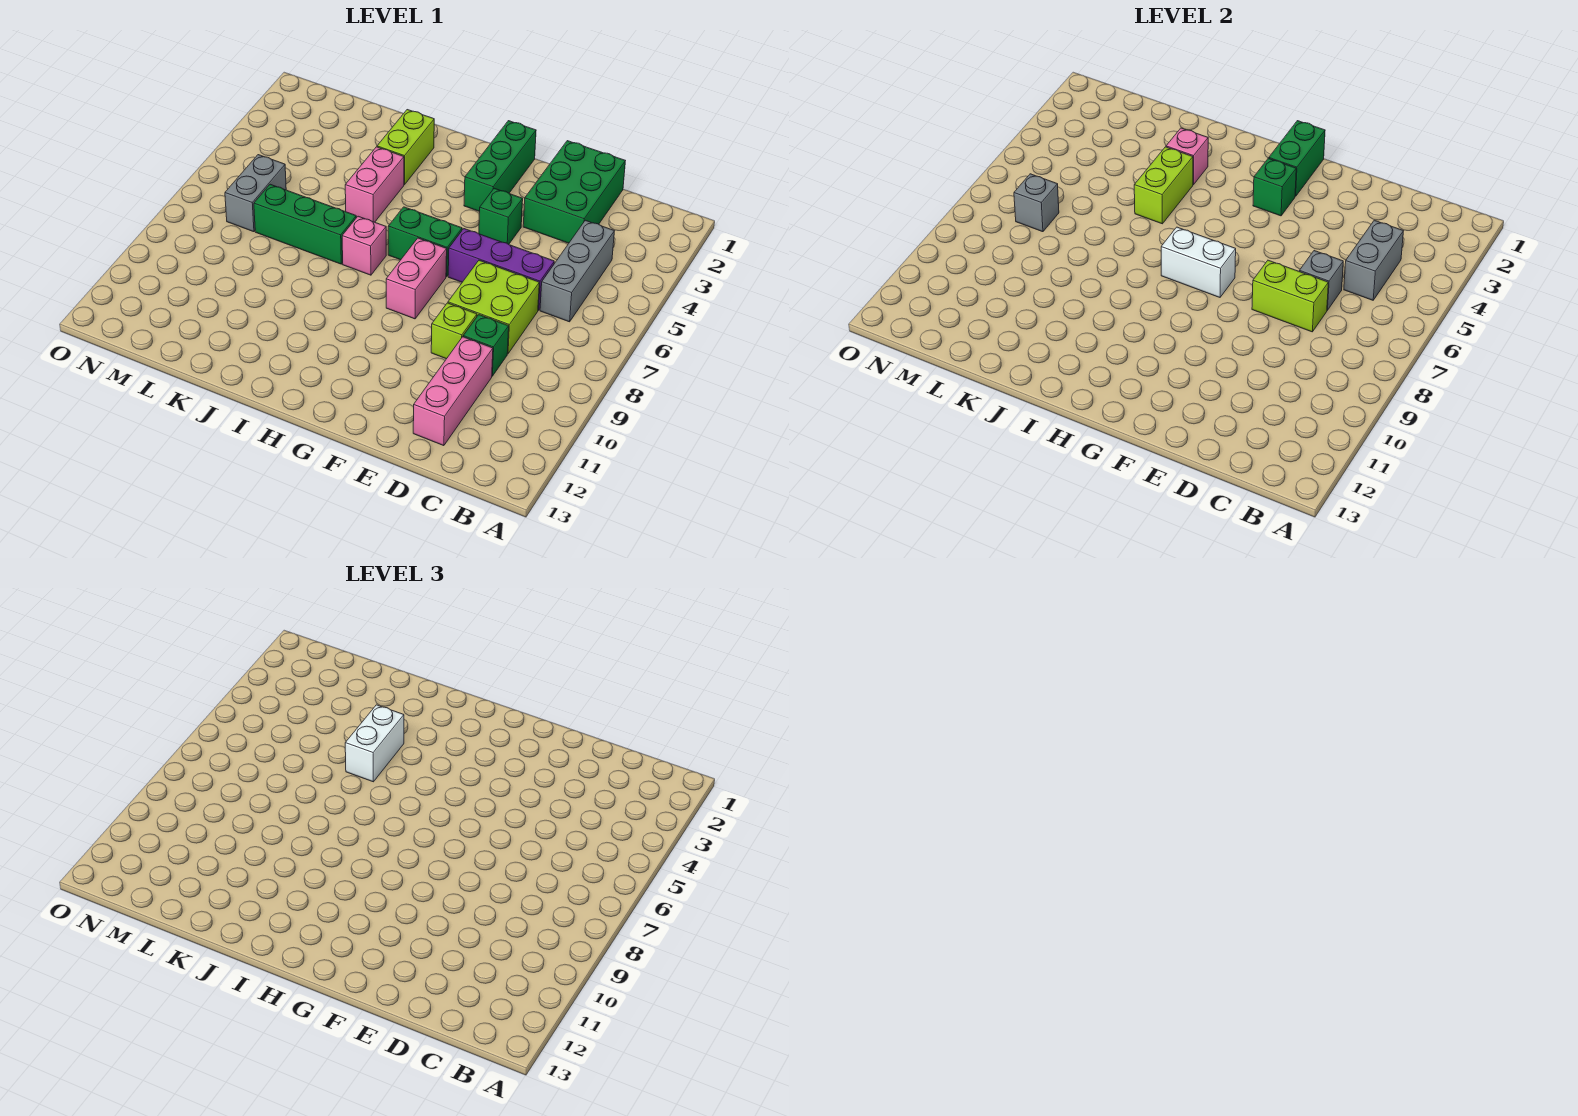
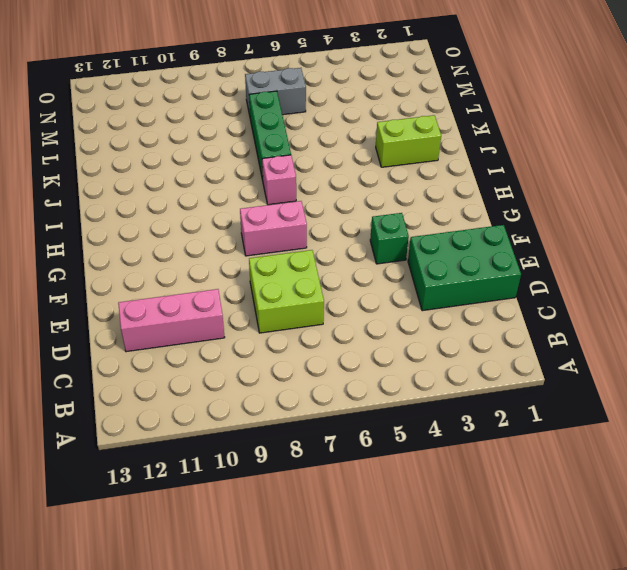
none -> grey brick C4:C6 level 1
none -> purple brick D6:F6 level 1
none -> green brick D9 level 1

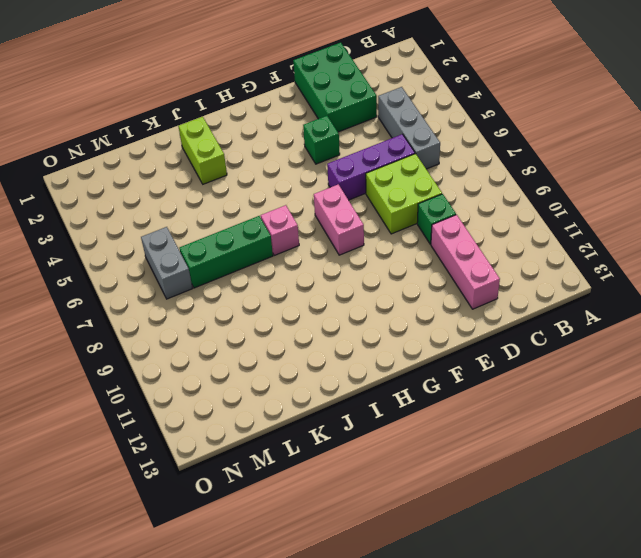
none -> lime brick E9 level 1
none -> green brick G1:G3 level 1
none -> green brick G6:H6 level 1

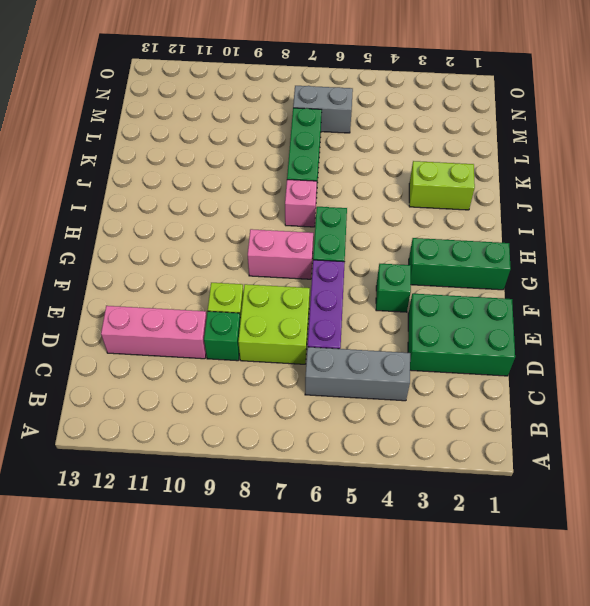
none -> pink brick J4:J5 level 1
none -> grey brick C4:C5 level 2
none -> grey brick D6 level 2

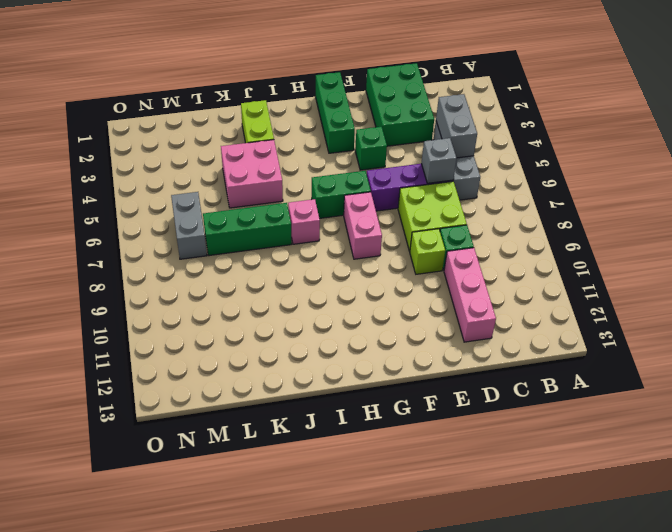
pink brick J4:K5 level 1 -> pink brick J4:J5 level 1
none -> lime brick D7:E7 level 2
none -> green brick G1:G2 level 2
none -> green brick G3 level 2

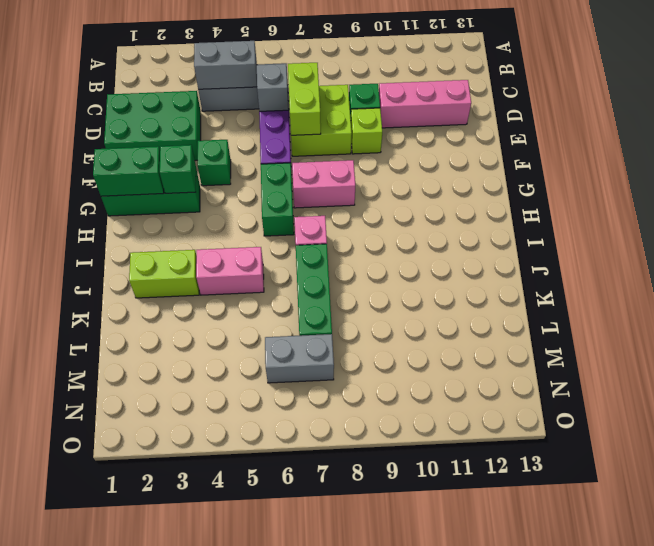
none -> white brick G7:H7 level 2
none -> pink brick J3 level 2
none -> lime brick J4:J5 level 2

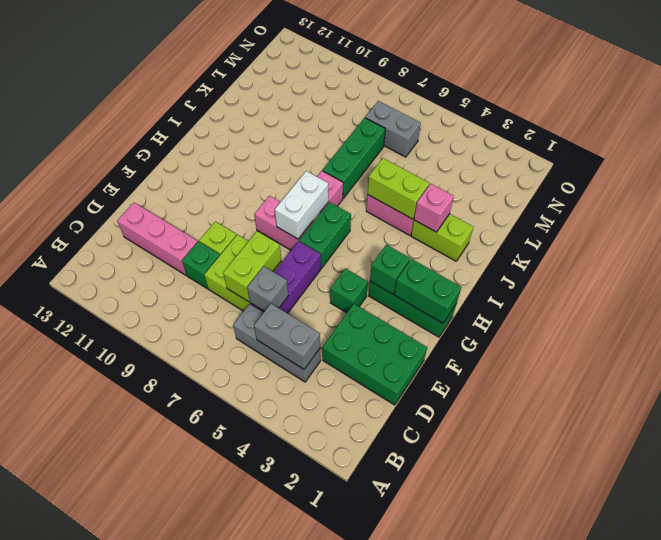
none -> grey brick M7 level 2
none -> white brick J4:J5 level 3

